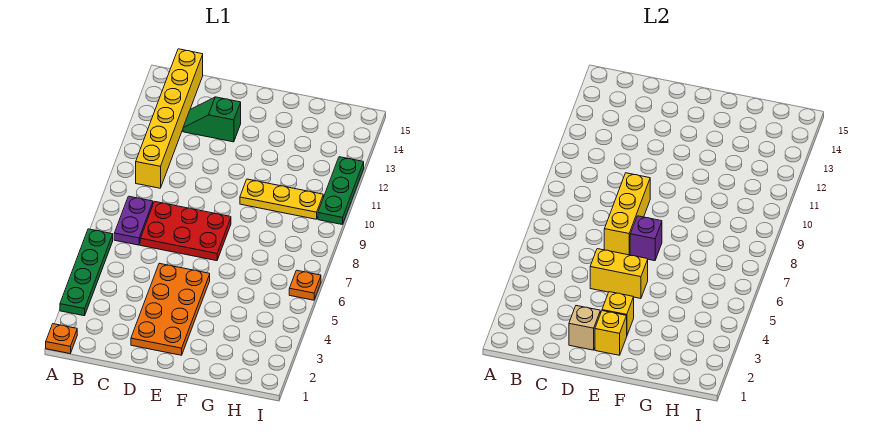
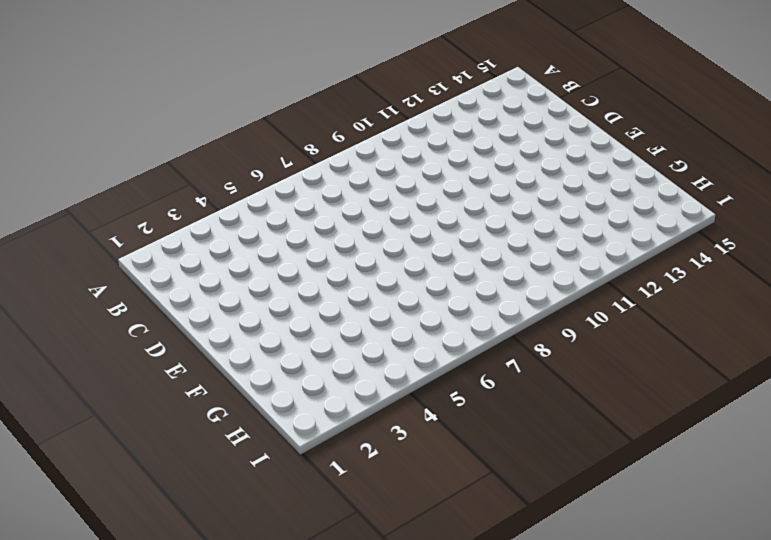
none -> orange plate A1 level 1
none -> green plate A3:A6 level 1
none -> purple plate B7:B8 level 1

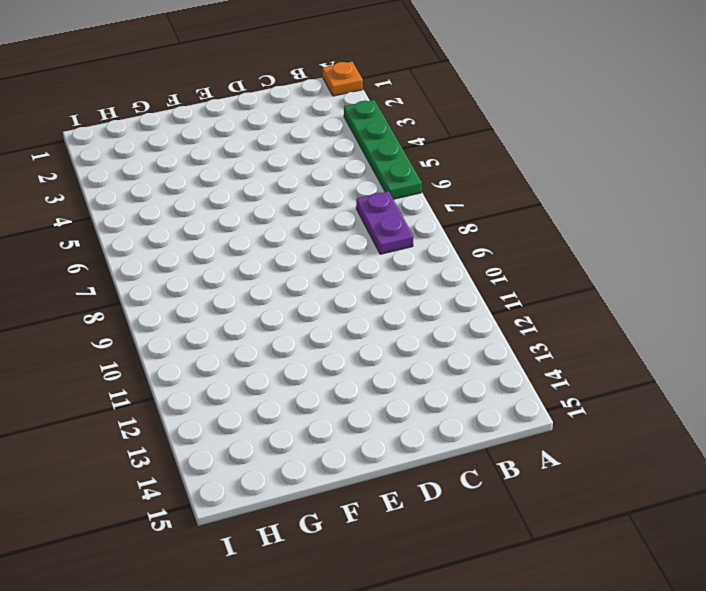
none -> yellow brick B10:B15 level 1
none -> red plate C7:E8 level 1
none -> green slope C13:D13 level 1 top D

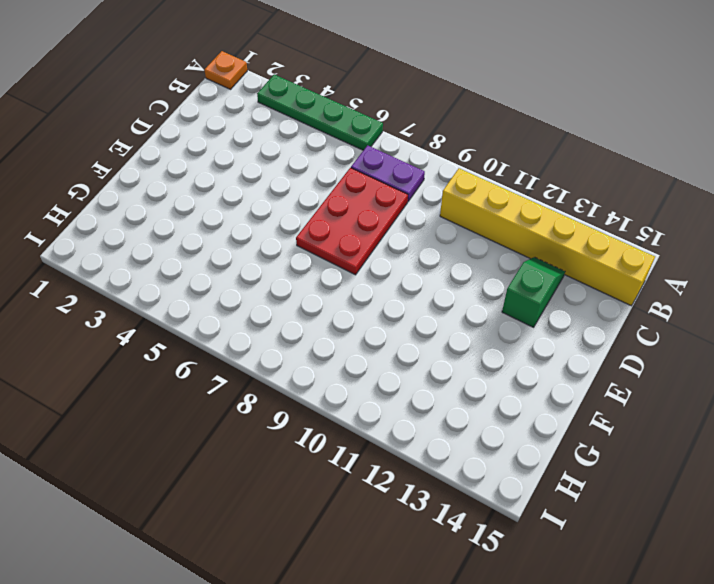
none -> orange plate D2:E5 level 1
none -> yellow plate F10:H10 level 1
none -> orange plate I6 level 1

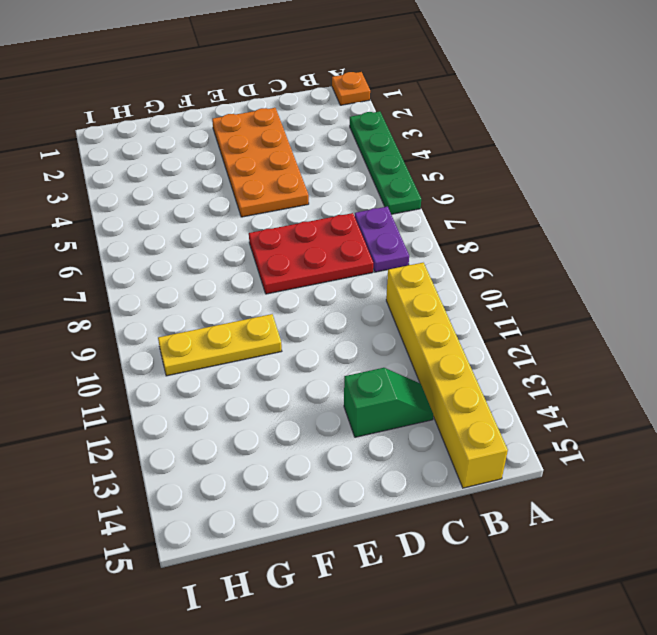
none -> orange plate I6 level 1
none -> green plate I10:I12 level 1
none -> tan brick D2 level 2

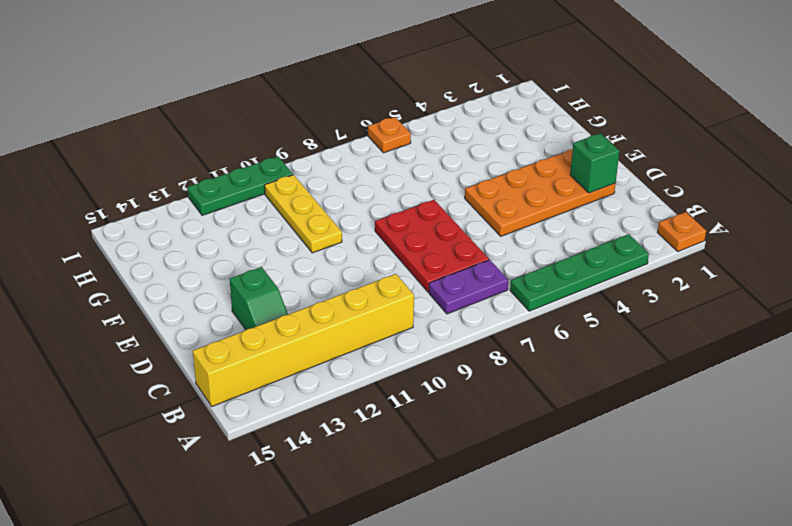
green brick D2 level 2 -> tan brick D2 level 2
none -> yellow brick D5:E5 level 2
none -> yellow brick D7:D9 level 2
none -> yellow brick E2 level 2

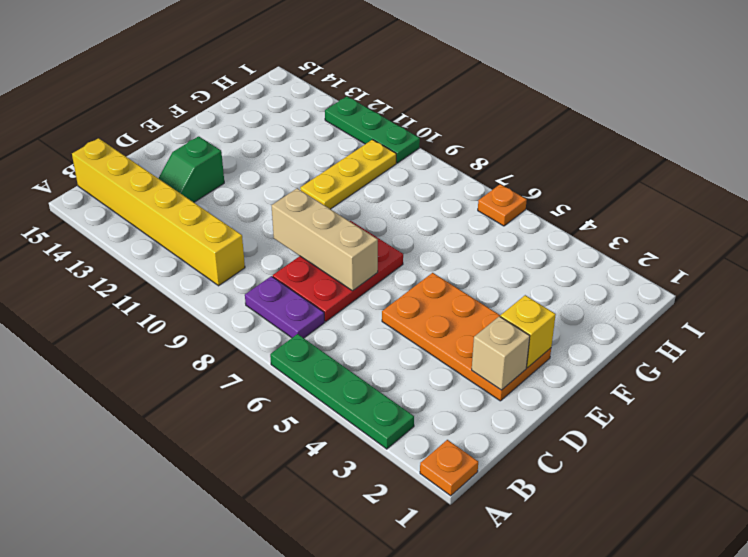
tan brick D7:D9 level 2 -> yellow brick D7:D9 level 2
none -> yellow brick D5:E5 level 2
none -> yellow brick E3 level 2
none -> purple brick E7 level 2

